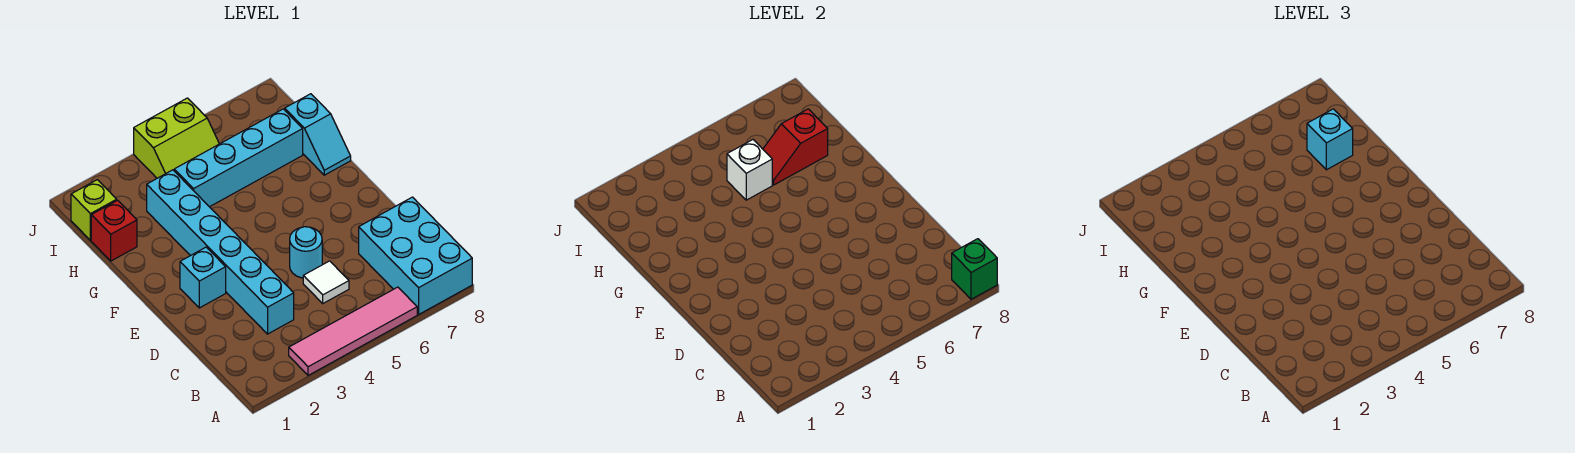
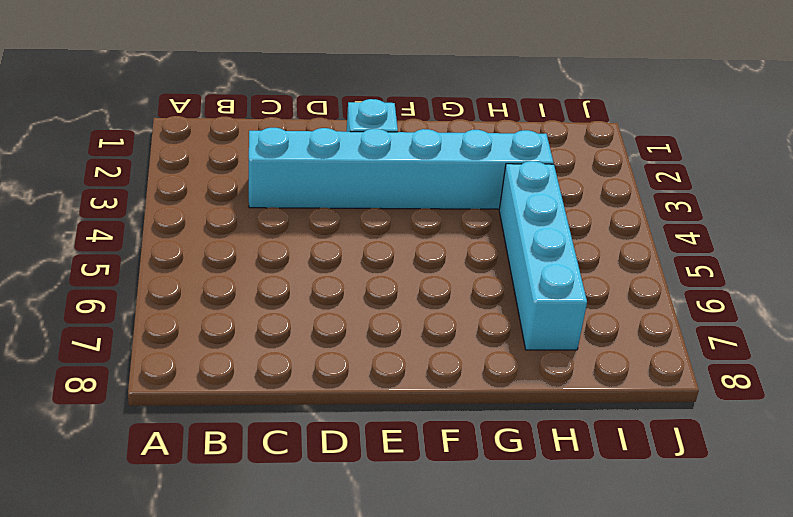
none -> pink tile A3:A6 level 1
none -> cyan brick A7:C8 level 1
none -> white tile C5 level 1

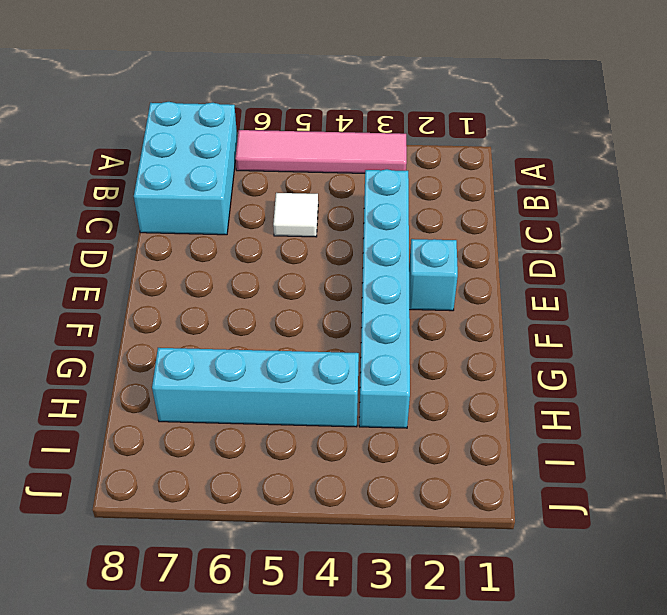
none -> cyan round brick D5 level 1
none -> cyan slope G8:H8 level 1 top H
none -> red brick H1 level 1

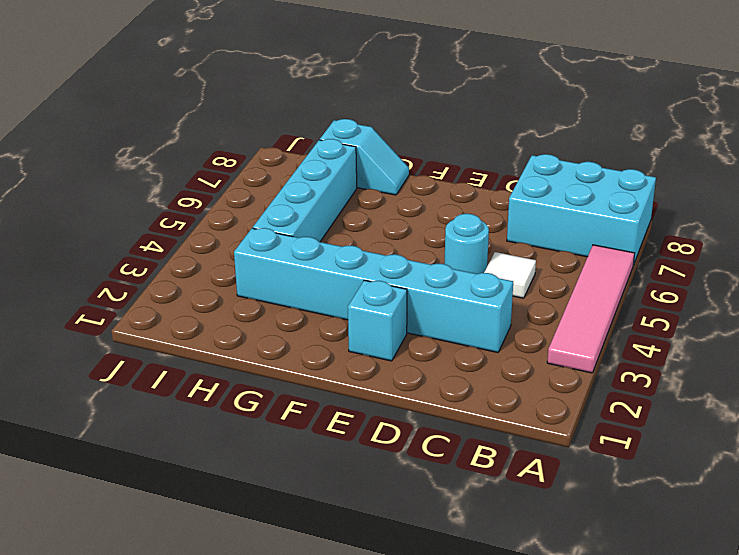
none -> red brick H1 level 1
none -> lime brick I1 level 1
none -> lime slope I4:J5 level 1 top J

